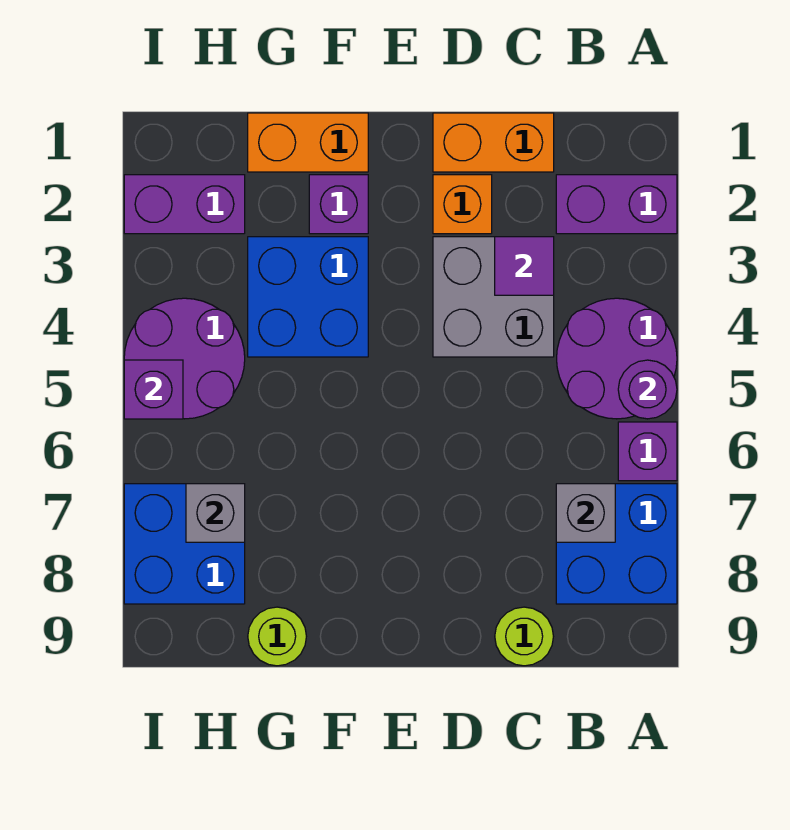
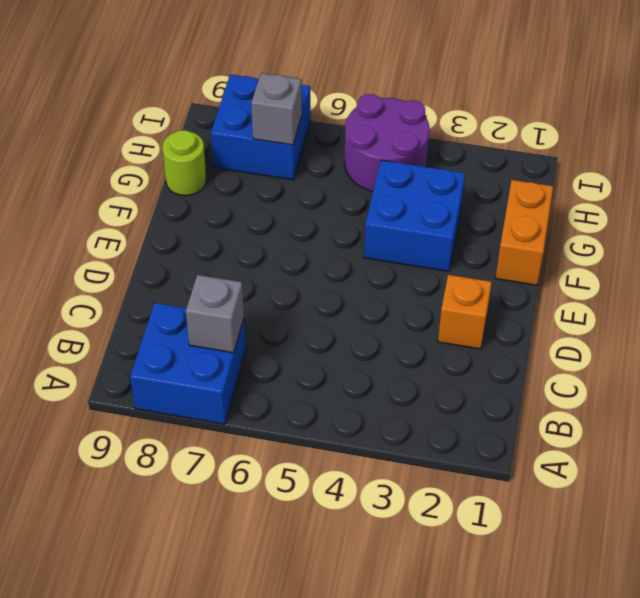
none -> purple brick A2:B2 level 1
none -> purple round brick A4:B5 level 1
none -> purple brick A6 level 1

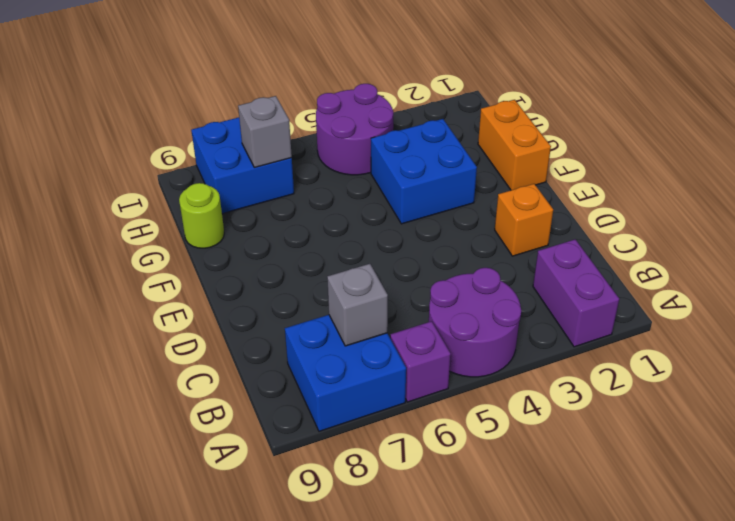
none -> orange brick C1:D1 level 1
none -> grey brick C3:D4 level 1
none -> lime round brick C9 level 1

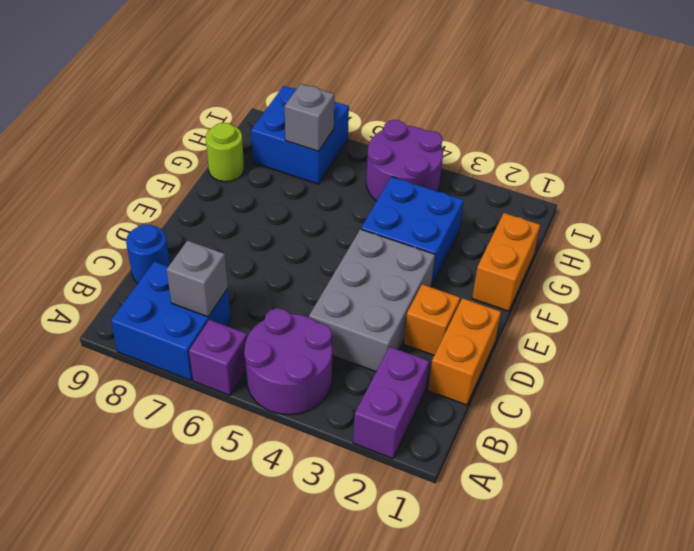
grey brick C3:E4 level 1 -> grey brick C3:D4 level 1
blue round brick C9 level 1 -> lime round brick C9 level 1
none -> purple brick F2 level 1
none -> purple brick H2:I2 level 1
none -> purple round brick A5 level 2

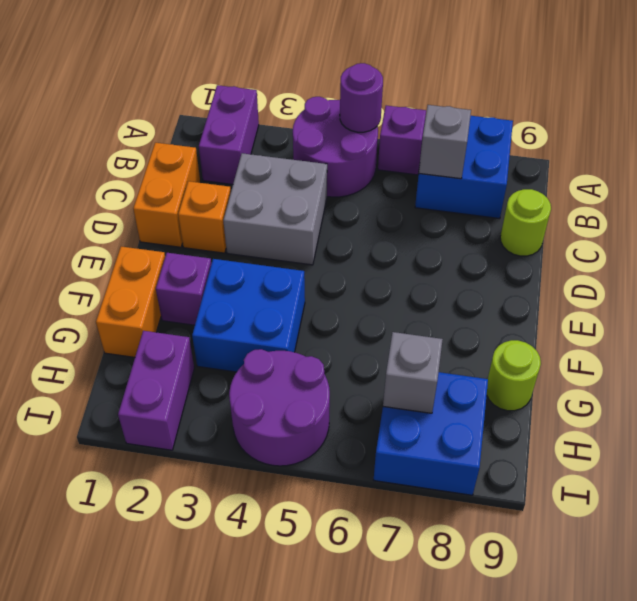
none -> purple tile C3 level 2
none -> purple brick I5 level 2

